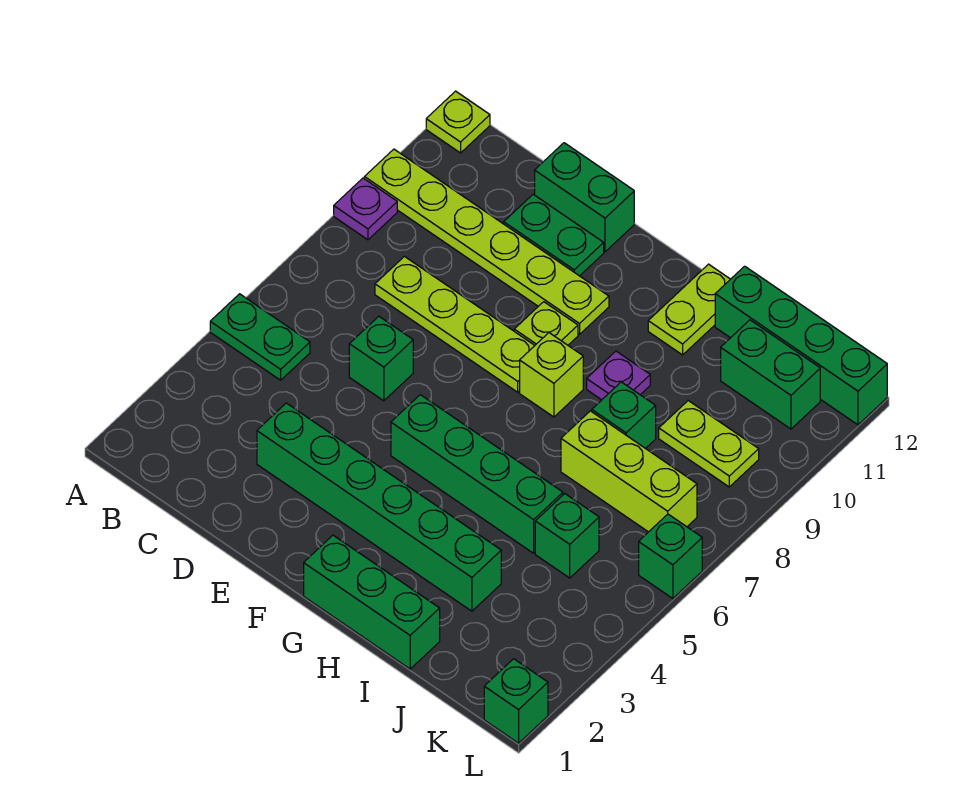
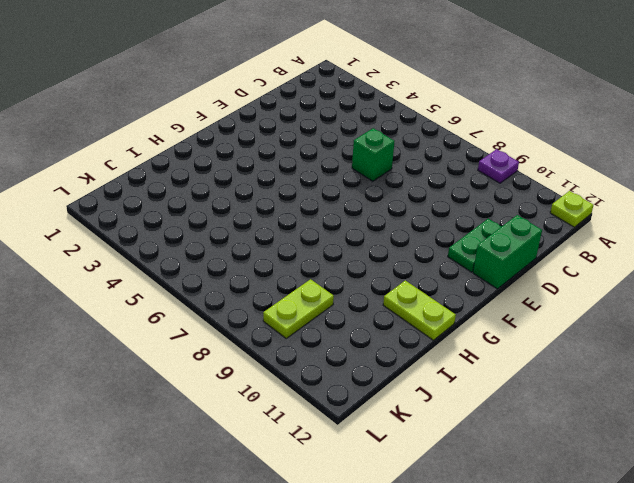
none -> green plate A5:B5 level 1
none -> lime plate A10:F10 level 1
none -> lime plate C8:F8 level 1

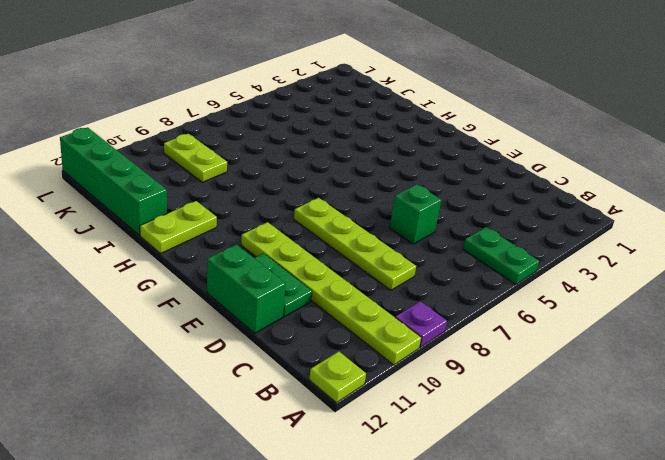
none -> green brick D3:I3 level 1
none -> green brick F5:I5 level 1
none -> lime plate F9 level 1

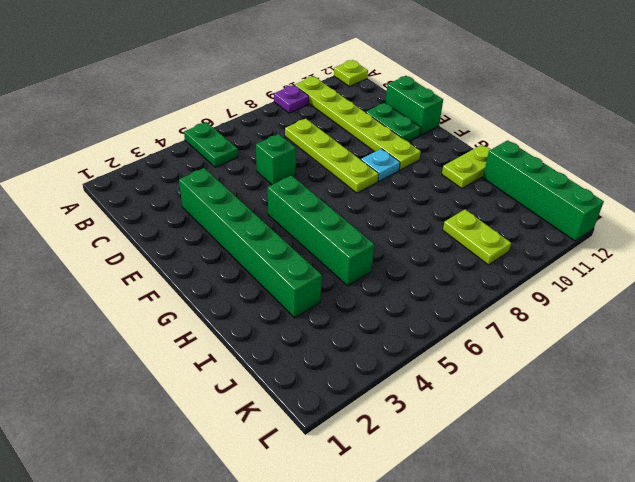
cyan plate F9 level 1 -> lime plate F9 level 1
none -> green brick G1:I1 level 1
none -> lime brick G8 level 1
none -> purple plate H9 level 1

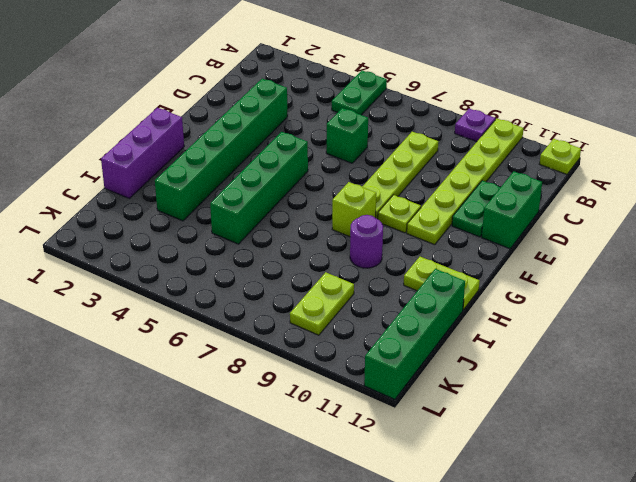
purple brick G1:I1 level 1 -> green brick G1:I1 level 1
purple round brick H9 level 1 -> purple plate H9 level 1
none -> lime brick I7:K7 level 1
none -> green brick I8 level 1
none -> green brick J5 level 1

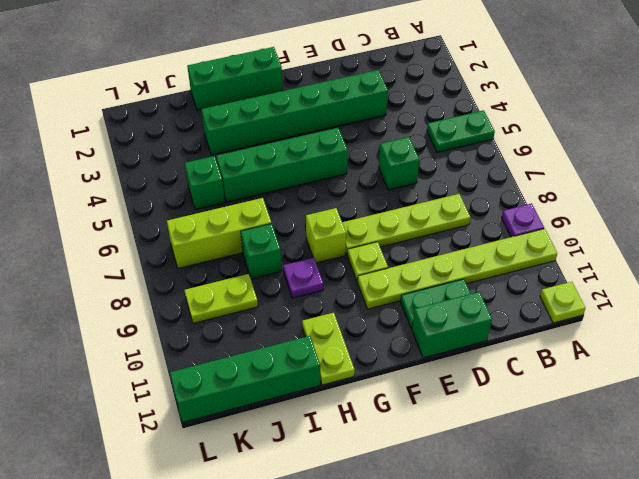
none -> green brick J11:K11 level 1
none -> green brick L1 level 1
none -> green brick L6 level 1

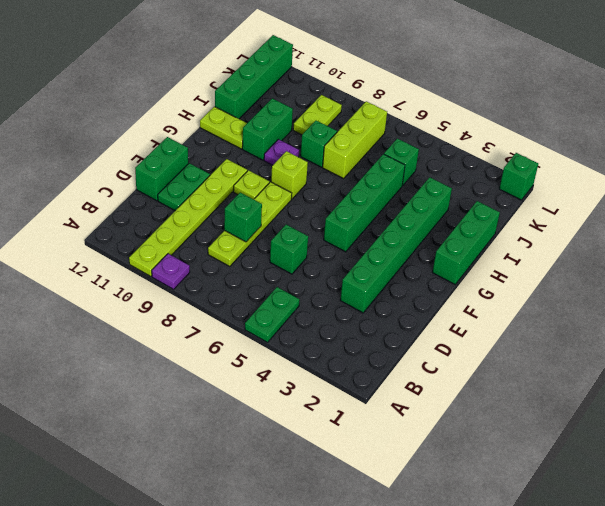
green brick D8 level 2 -> green brick L6 level 1
green brick H10:I10 level 1 -> green brick J11:K11 level 1
none -> lime plate A12 level 1

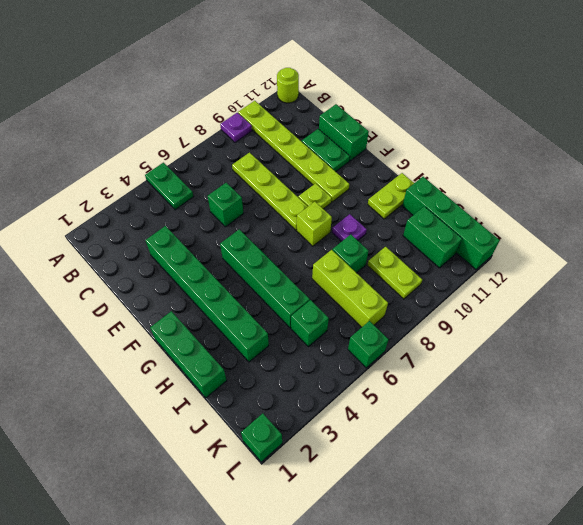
lime round brick A12 level 1 -> lime plate A12 level 1

